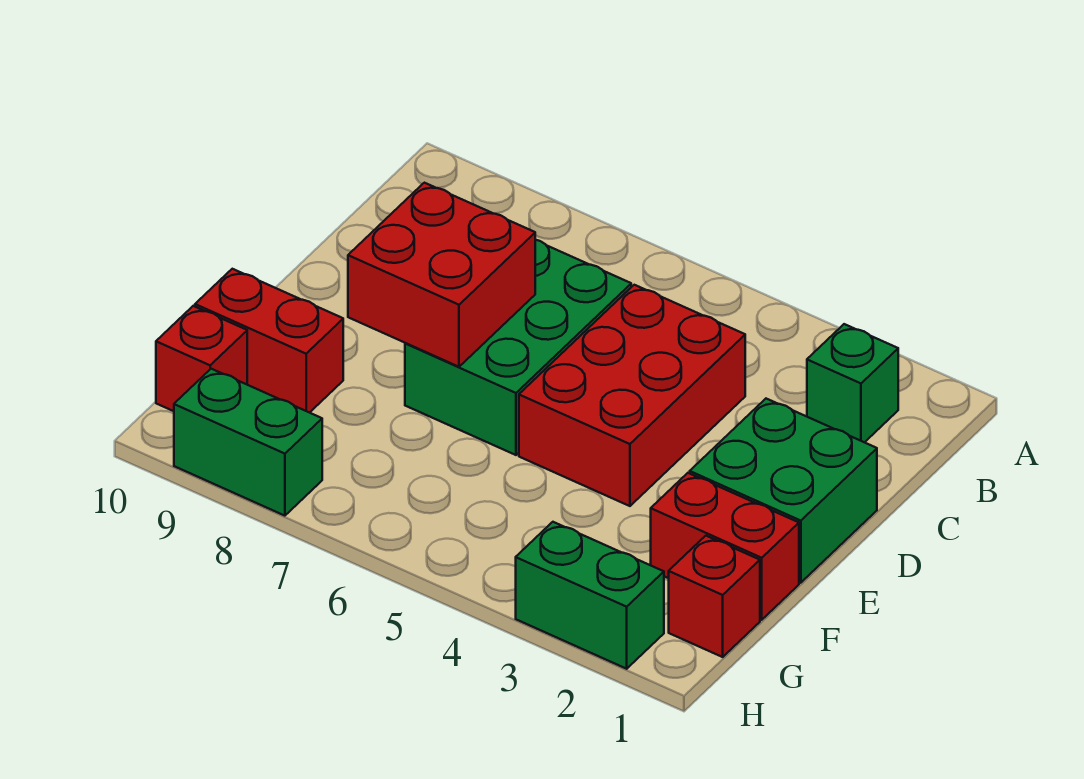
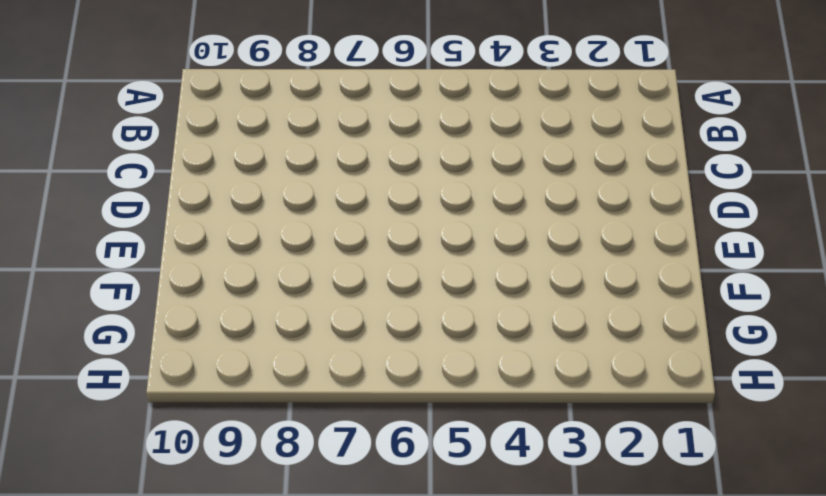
none -> green brick B2 level 1
none -> red brick C4:E5 level 1

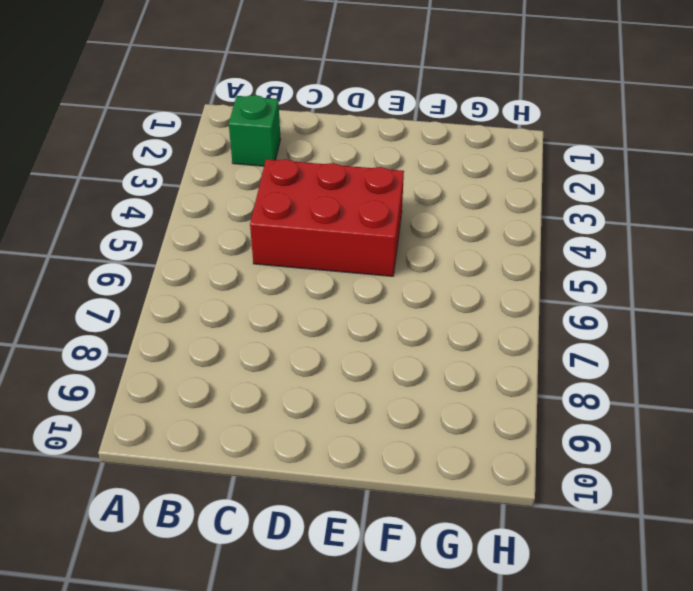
none -> green brick C6:E7 level 1
none -> green brick D1:E2 level 1

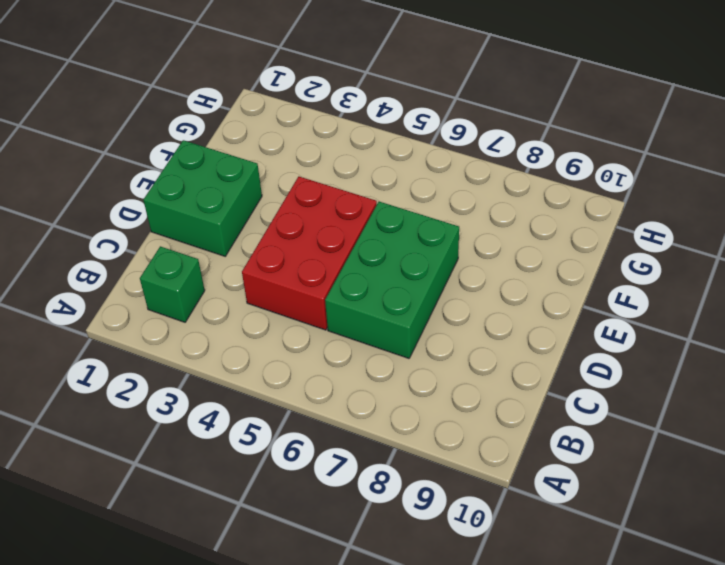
none -> red brick F1:F2 level 1
none -> red brick F9:F10 level 1

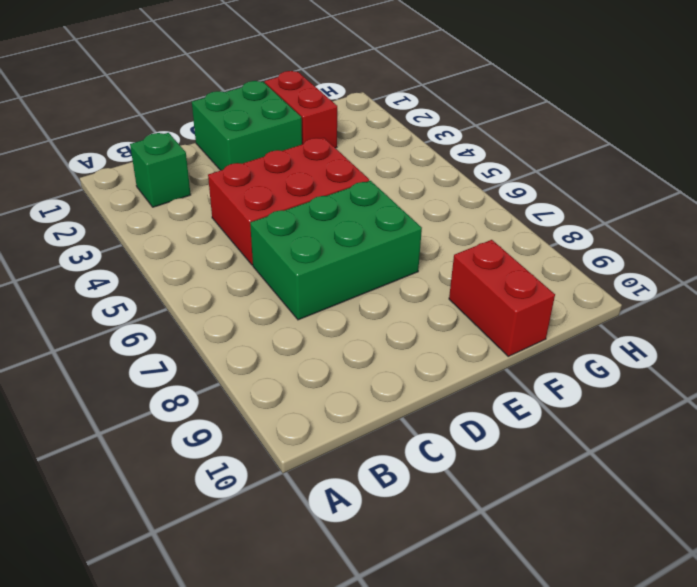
none -> red brick G1 level 1
none -> red brick G10 level 1

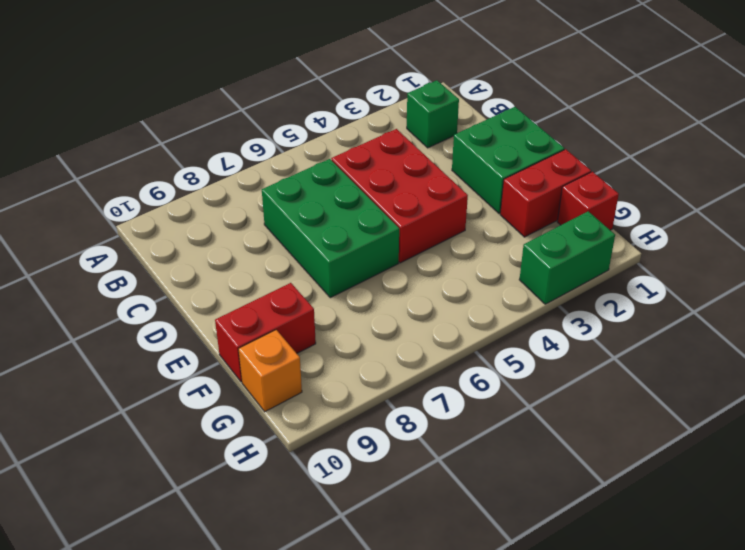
orange brick G10 level 1 -> red brick G10 level 1
none -> green brick H8:H9 level 1
none -> red brick D7:E8 level 2

